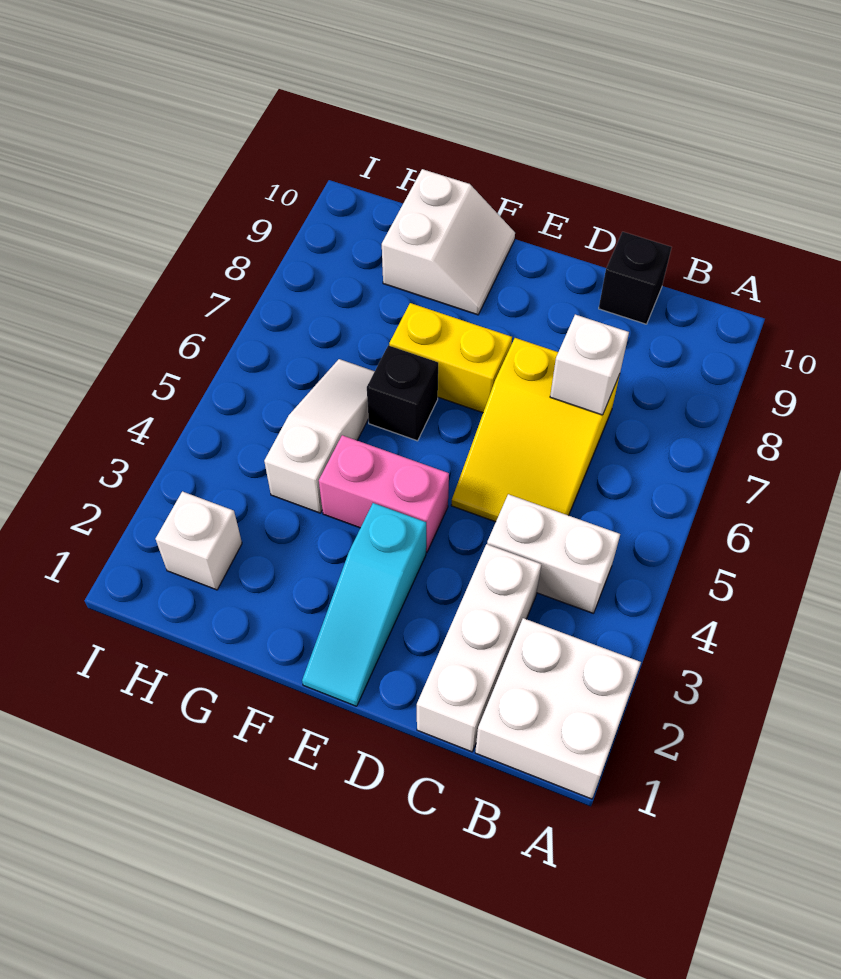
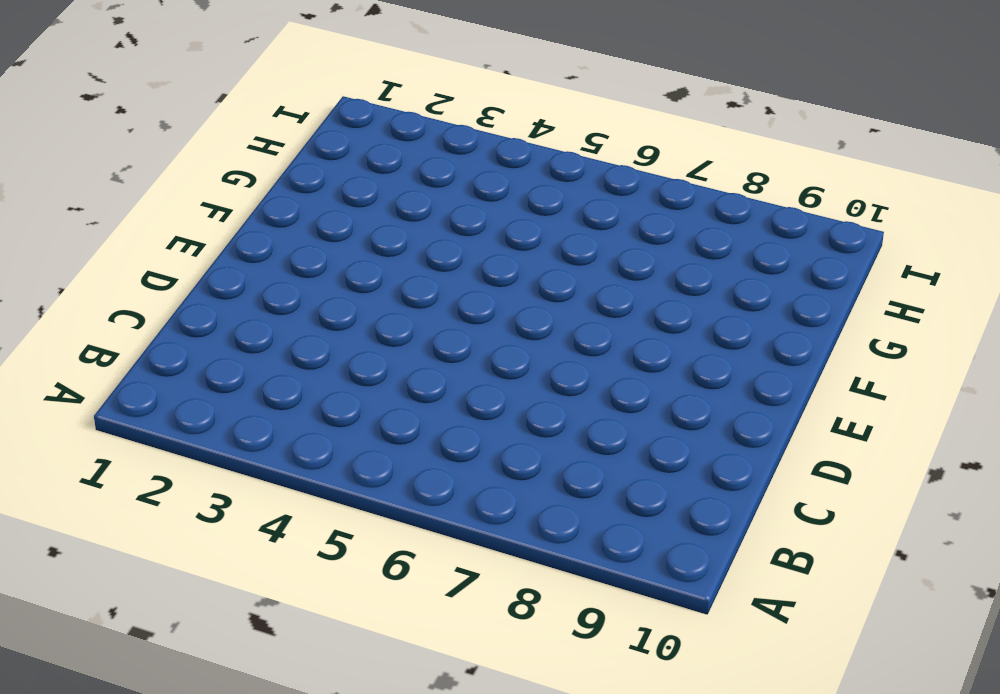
none -> white brick A1:B2 level 1
none -> white brick B4:C4 level 1
none -> white brick C1:C3 level 1

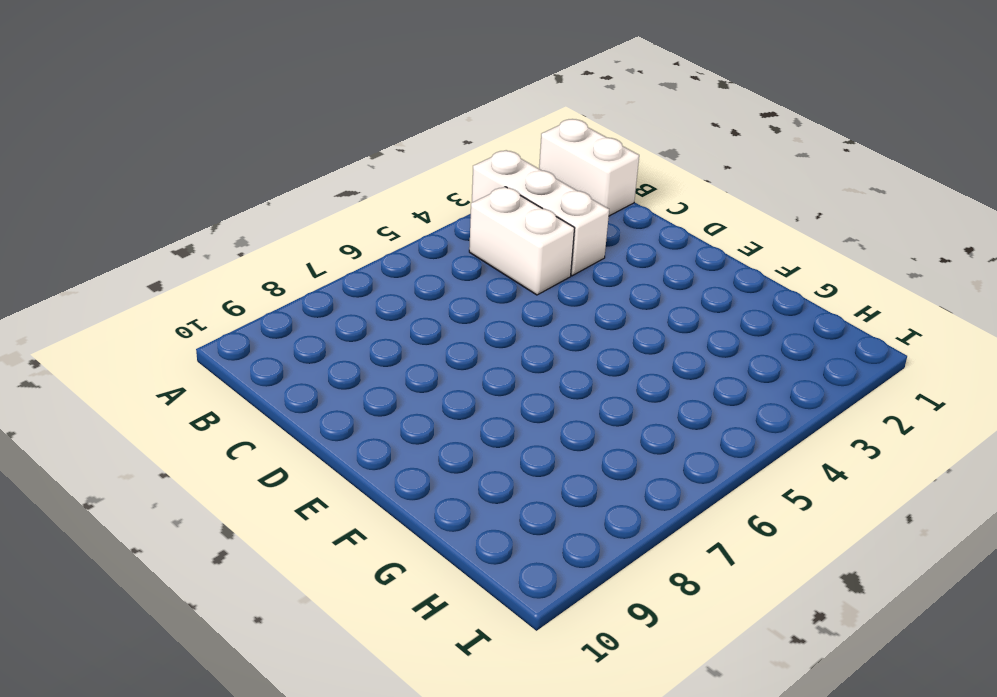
white brick A1:B1 level 1 -> white brick A1:B2 level 1
white brick A3:C3 level 1 -> white brick C1:C3 level 1
none -> yellow slope C5:D7 level 1 top 7
none -> black brick C10 level 1
none -> cyan slope E1:E3 level 1 top 3

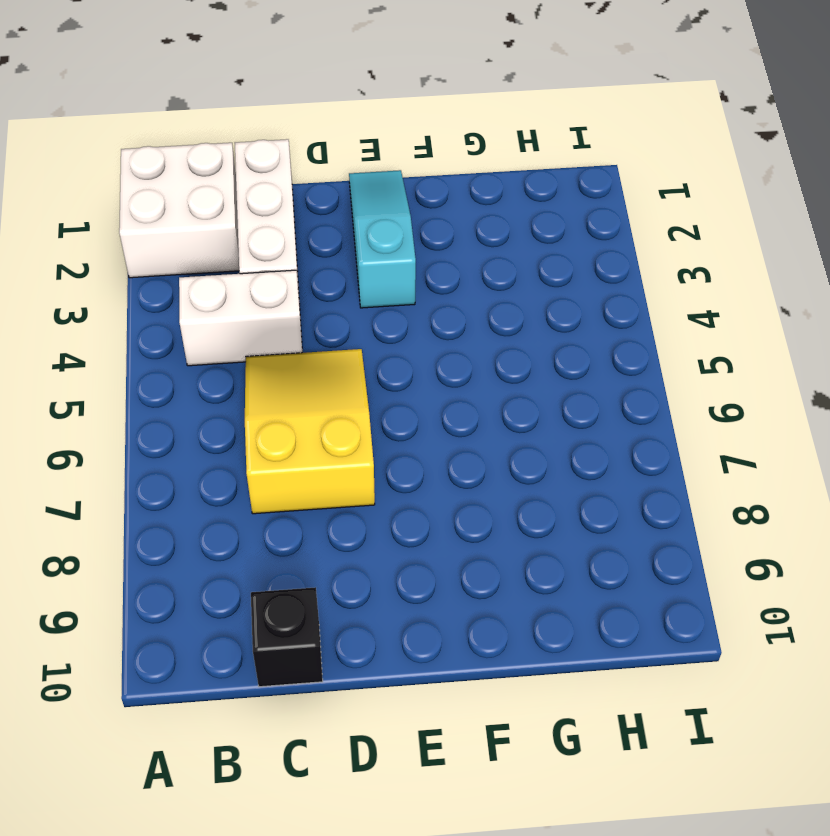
none -> pink brick E4:F4 level 1
none -> yellow brick E7:F7 level 1
none -> black brick F6 level 1

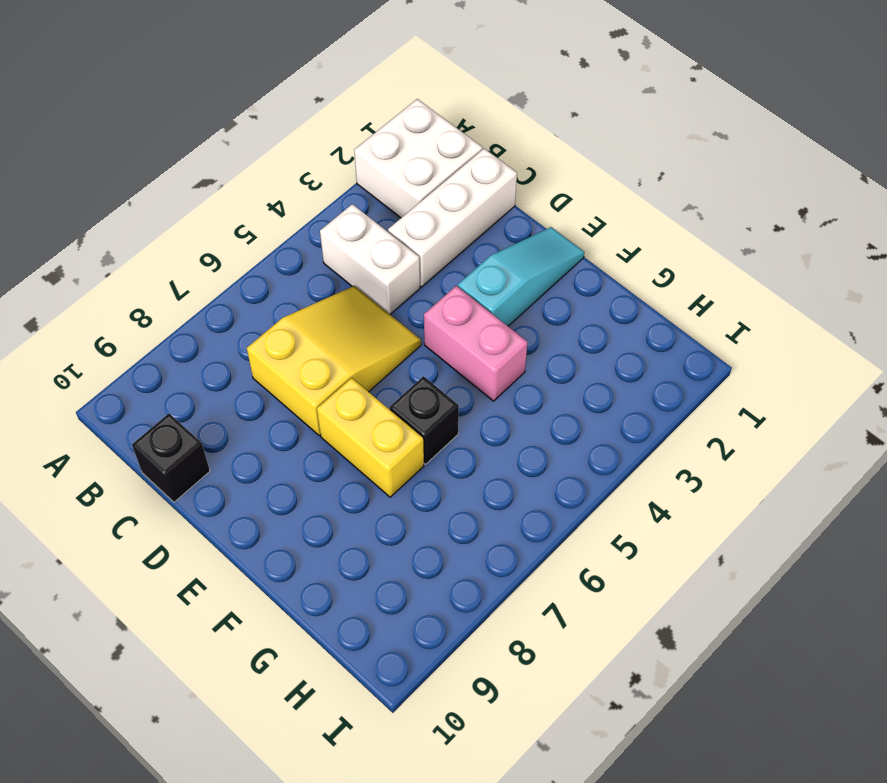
none -> white slope F9:G10 level 1 top G
none -> white slope G4:G6 level 1 top 4
none -> white brick H2 level 1

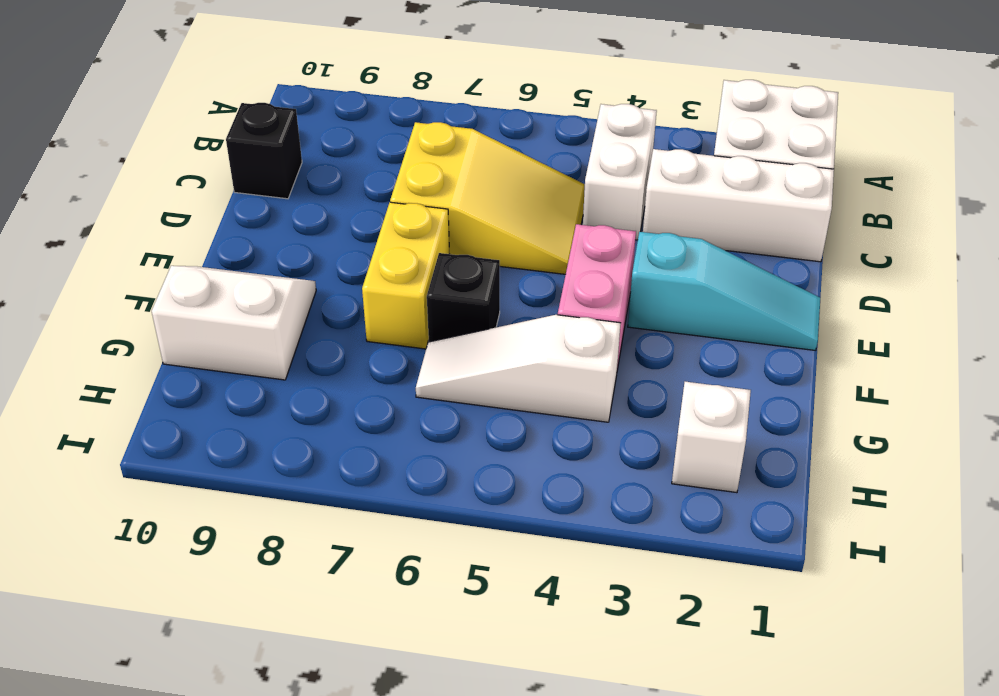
none -> white brick C7 level 2

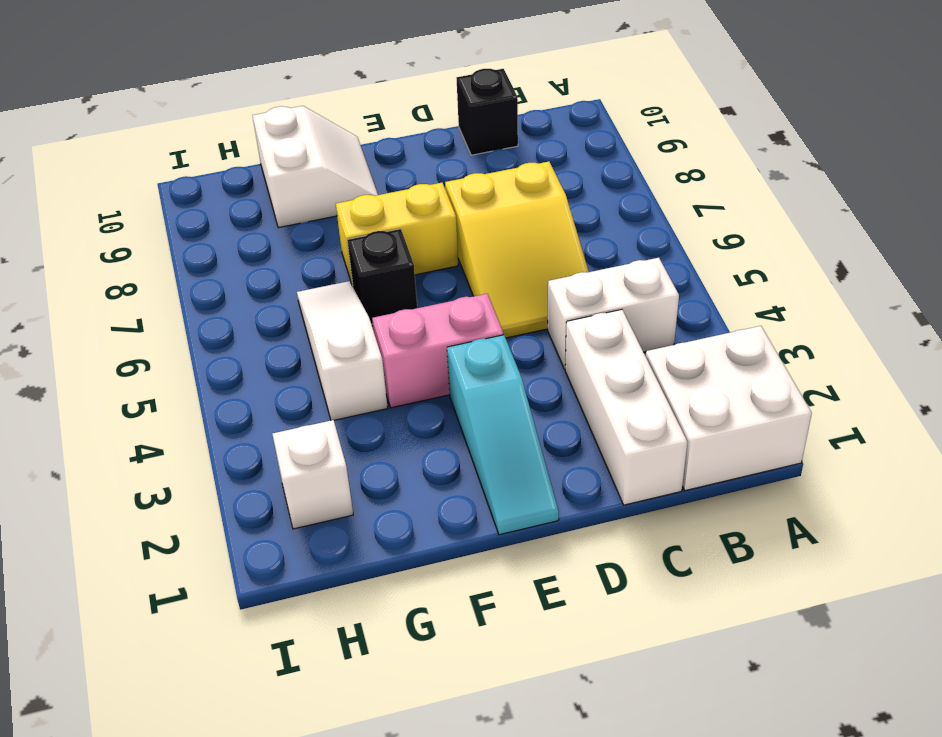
none -> white brick C7 level 2

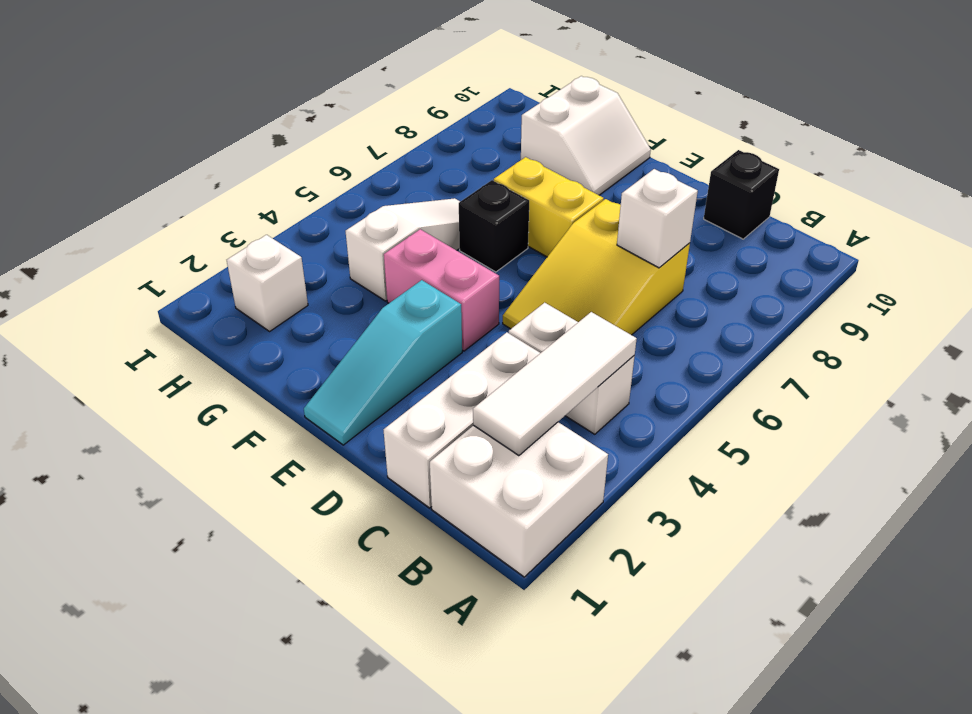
white tile B2:B4 level 2 -> none

